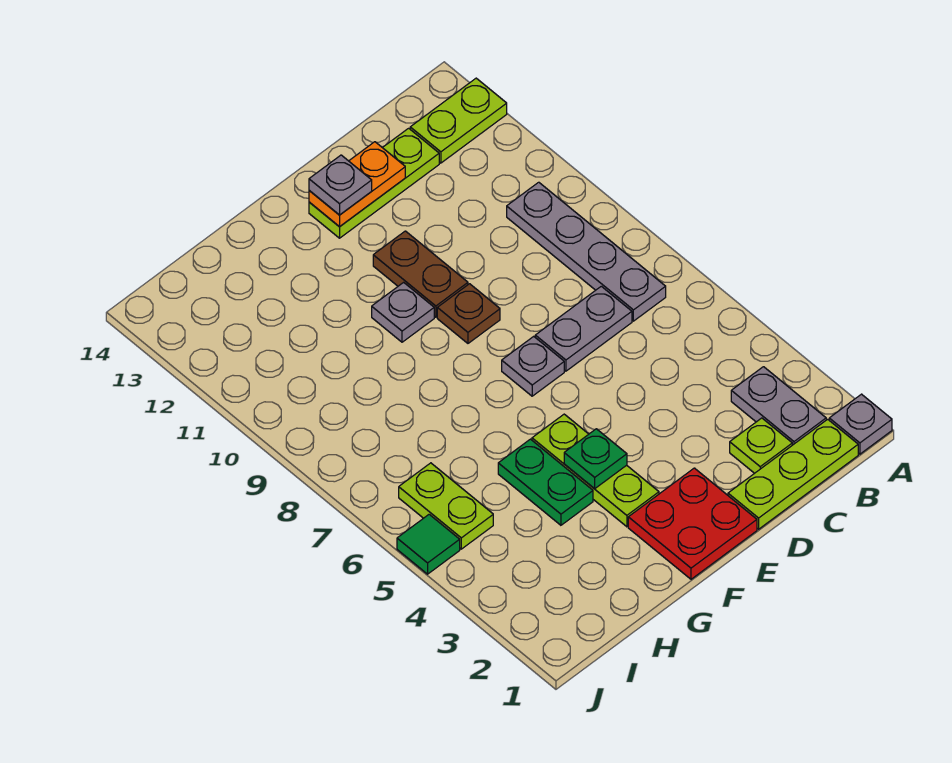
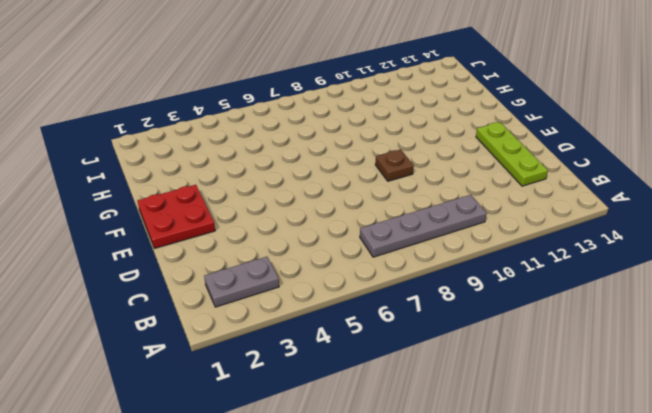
none -> grey plate A1 level 1
none -> lime plate A13:B13 level 1
none -> lime plate B1:D1 level 1

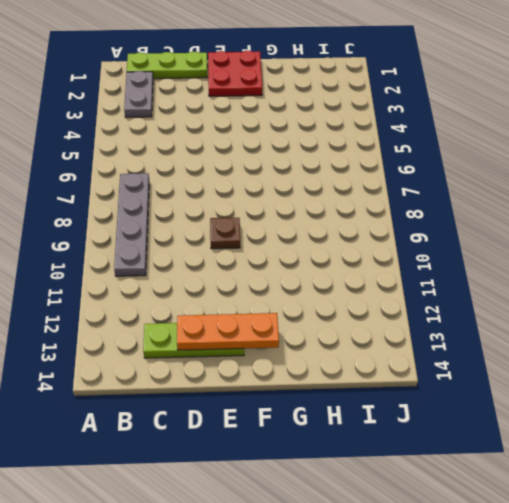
orange plate D13:F13 level 2 -> orange plate D13:E13 level 2
none -> grey plate A1 level 1
none -> lime plate A13:B13 level 1
none -> lime plate C2 level 1

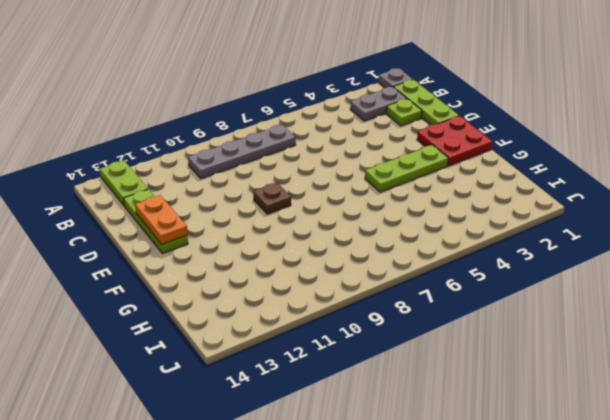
none -> grey plate C7:D7 level 1
none -> grey plate E7 level 1
none -> brown plate E10:E11 level 1

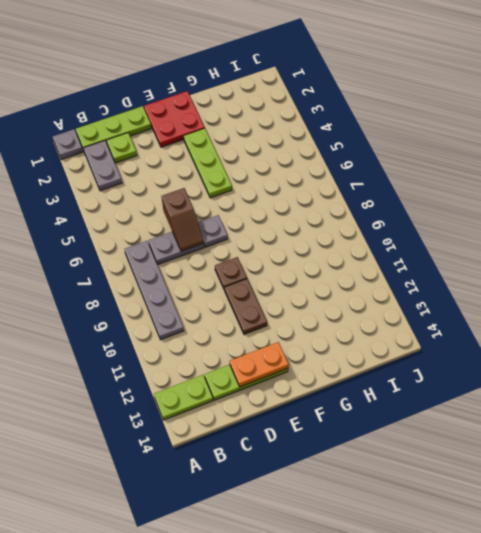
brown slope D6:D7 level 2 top 6 -> none
none -> grey plate F10 level 1
none -> green plate G4:G5 level 1
none -> lime plate I5:I6 level 1

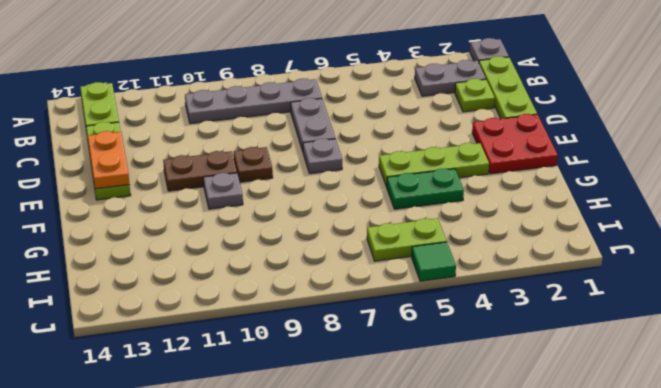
none -> green plate F4 level 2
none -> grey plate E13 level 3

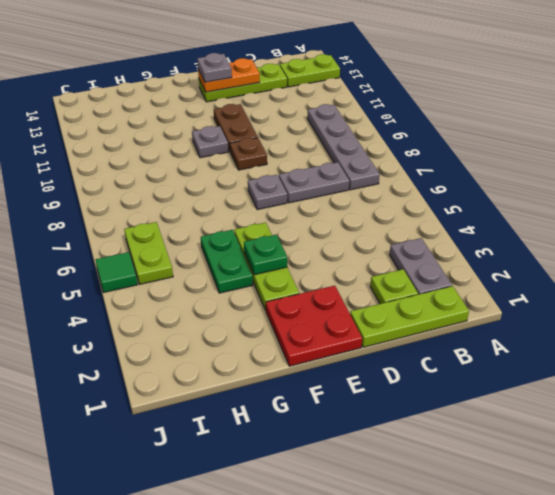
none -> grey plate A1 level 1

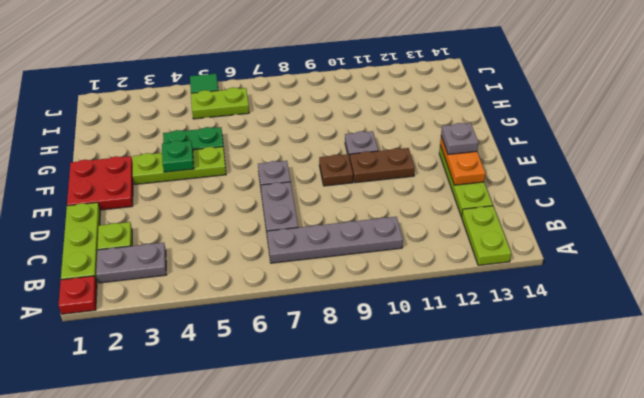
red plate A1 level 1 -> grey plate A1 level 1

